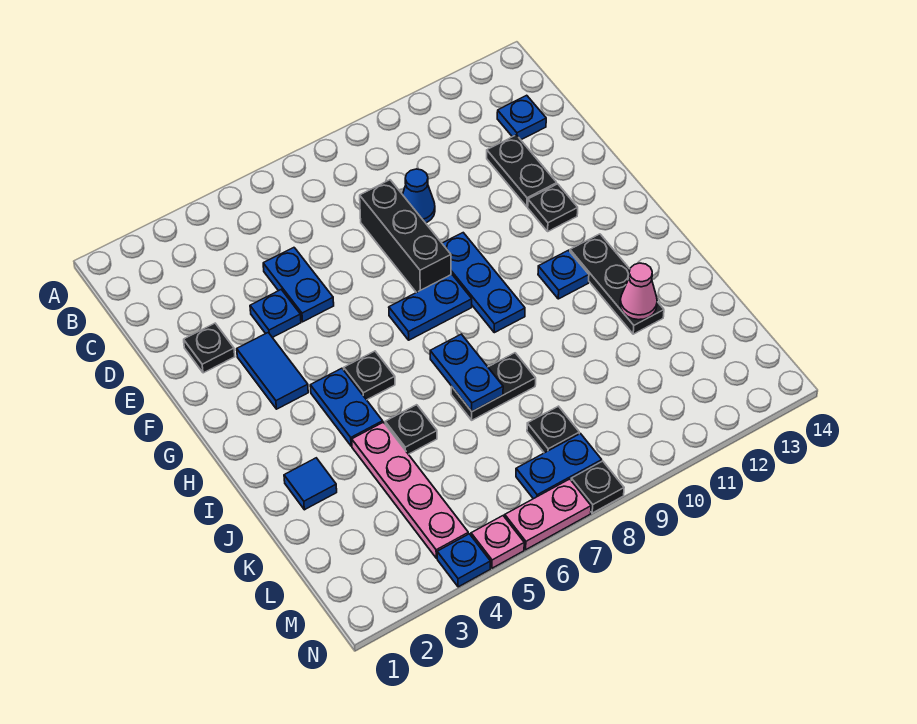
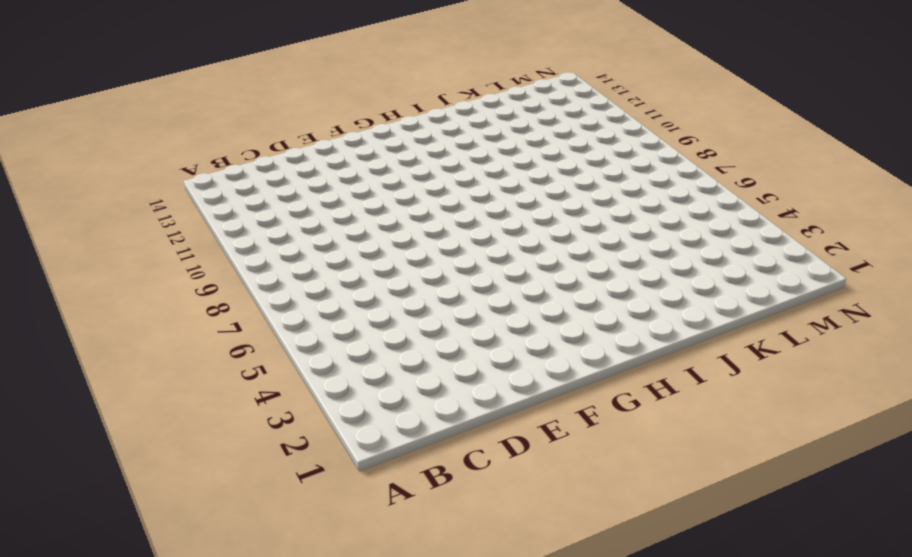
none -> blue plate C13 level 1
none -> blue plate D5:E5 level 1
none -> black brick D8:F8 level 1

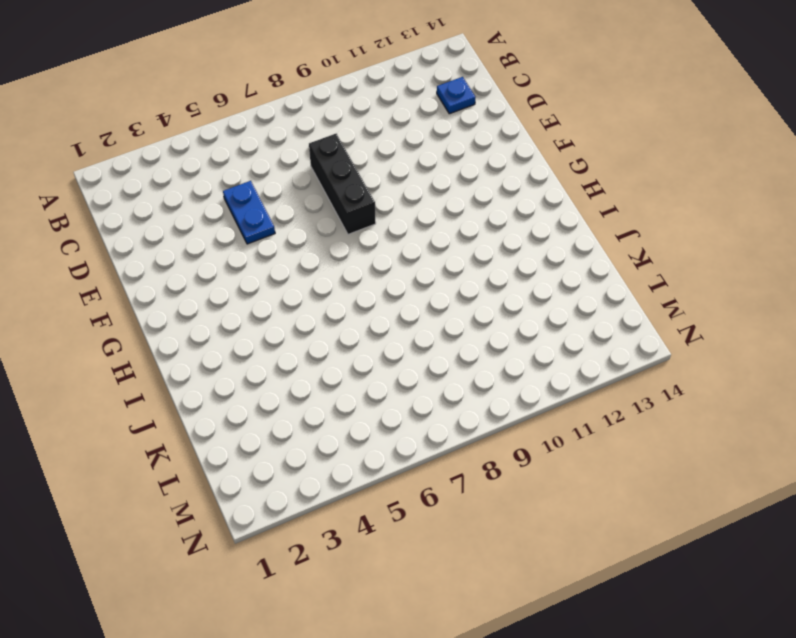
none -> blue cone D9 level 1
none -> black plate D12:E12 level 1
none -> black plate E2 level 1

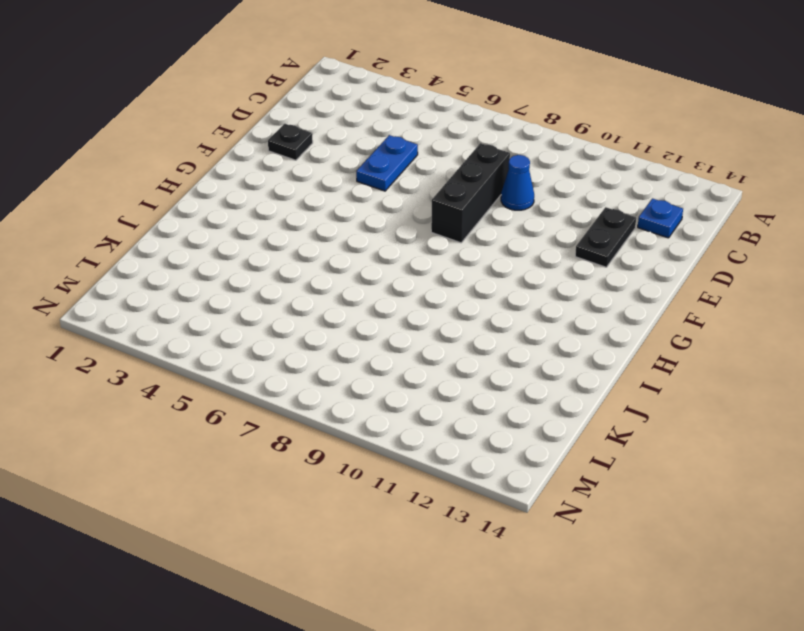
none -> blue plate E4 level 1
none -> blue tile F3:G3 level 1
none -> blue plate F9:H9 level 1

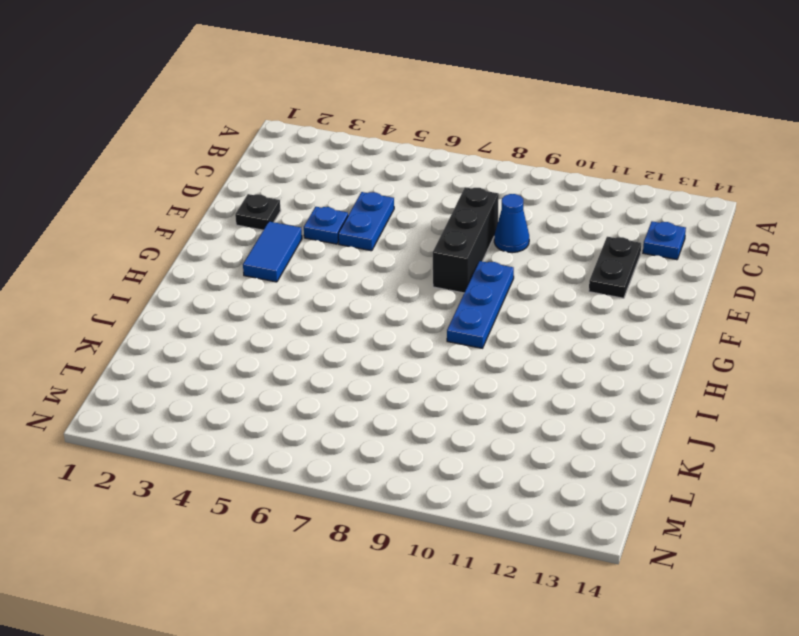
none -> black plate F12 level 1
none -> blue plate G7:G8 level 1
none -> blue plate H4:I4 level 1

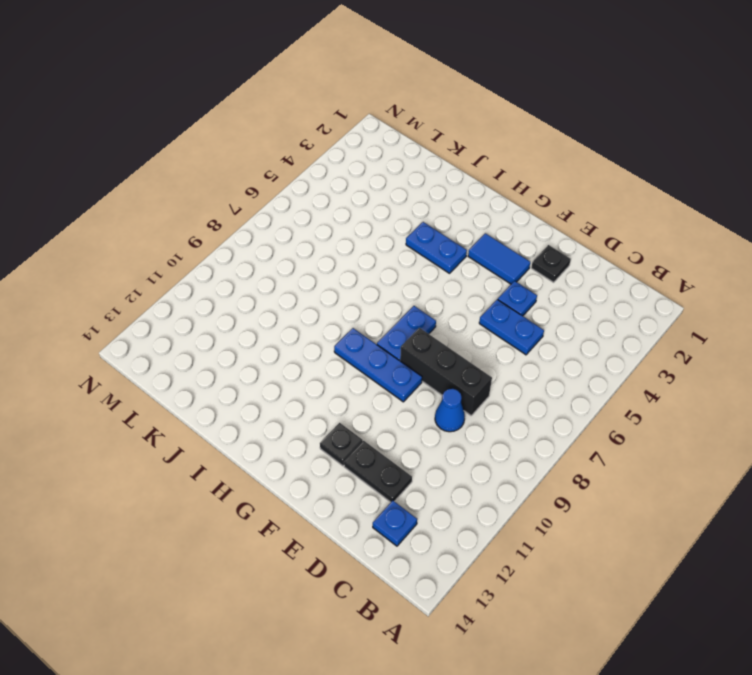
none -> black plate H5 level 1
none -> blue plate H11 level 1
none -> black plate H12:J12 level 1

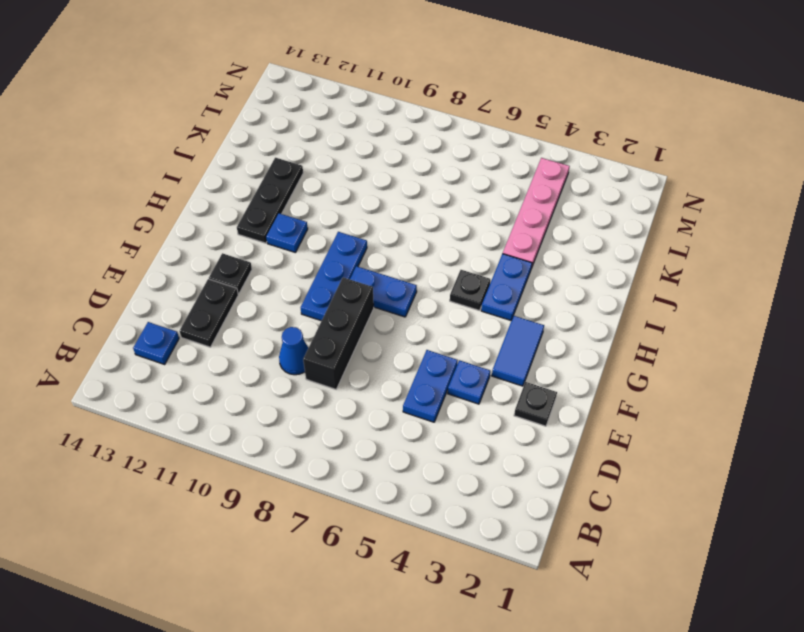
none -> blue tile J2 level 1
none -> black plate J5 level 1
none -> black plate J7:J8 level 1

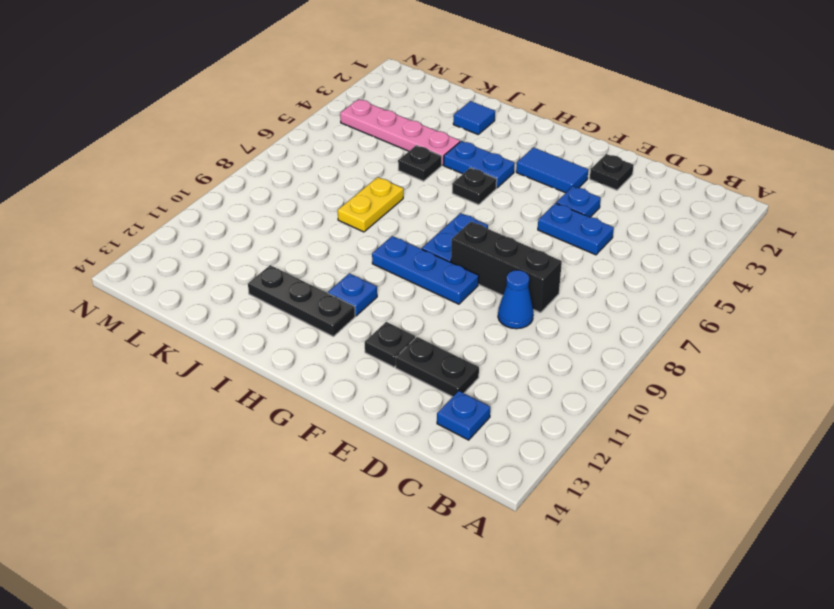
yellow plate J7:J8 level 1 -> black plate J7:J8 level 1
none -> black plate L8 level 1
none -> blue plate M7:M8 level 1
none -> blue plate N4 level 1

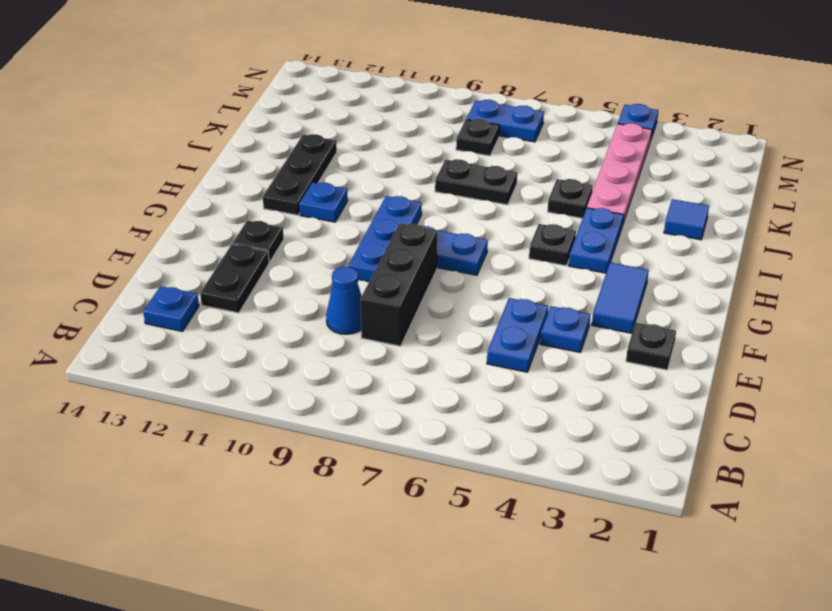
none -> pink plate N5 level 1
none -> pink plate N6:N7 level 1
none -> black plate N8 level 1

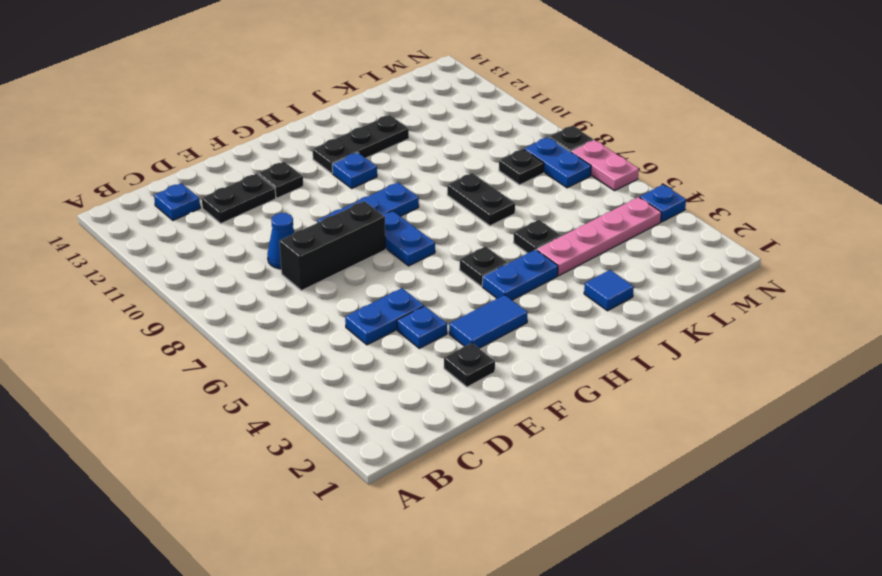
none -> pink plate N5 level 1
none -> blue plate I7:J7 level 2
none -> pink cone J12 level 2

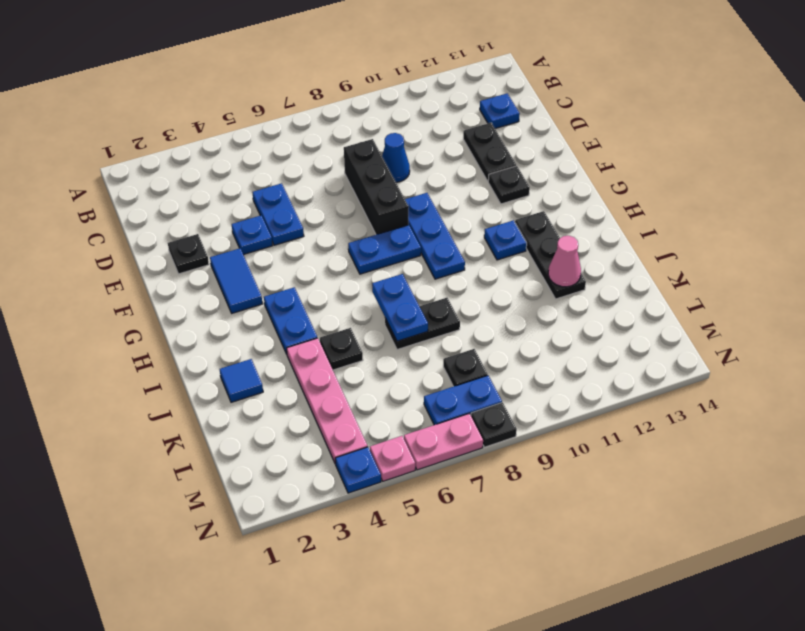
none -> black plate H5 level 1

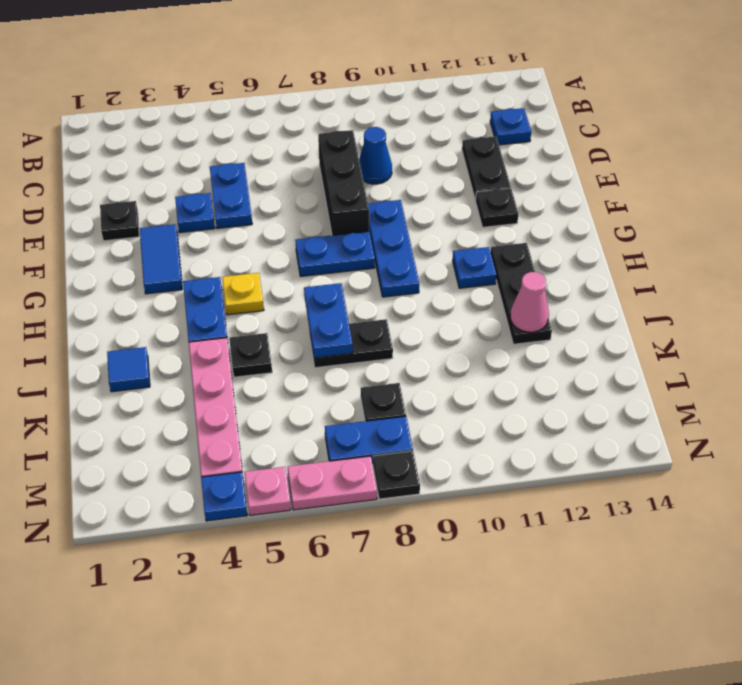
yellow plate H5 level 1 -> black plate H5 level 1

